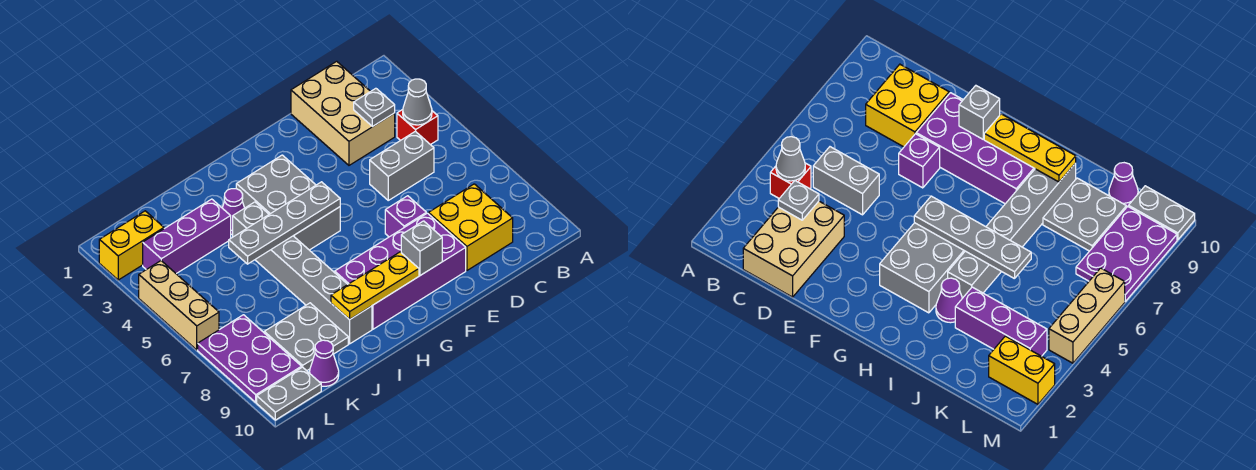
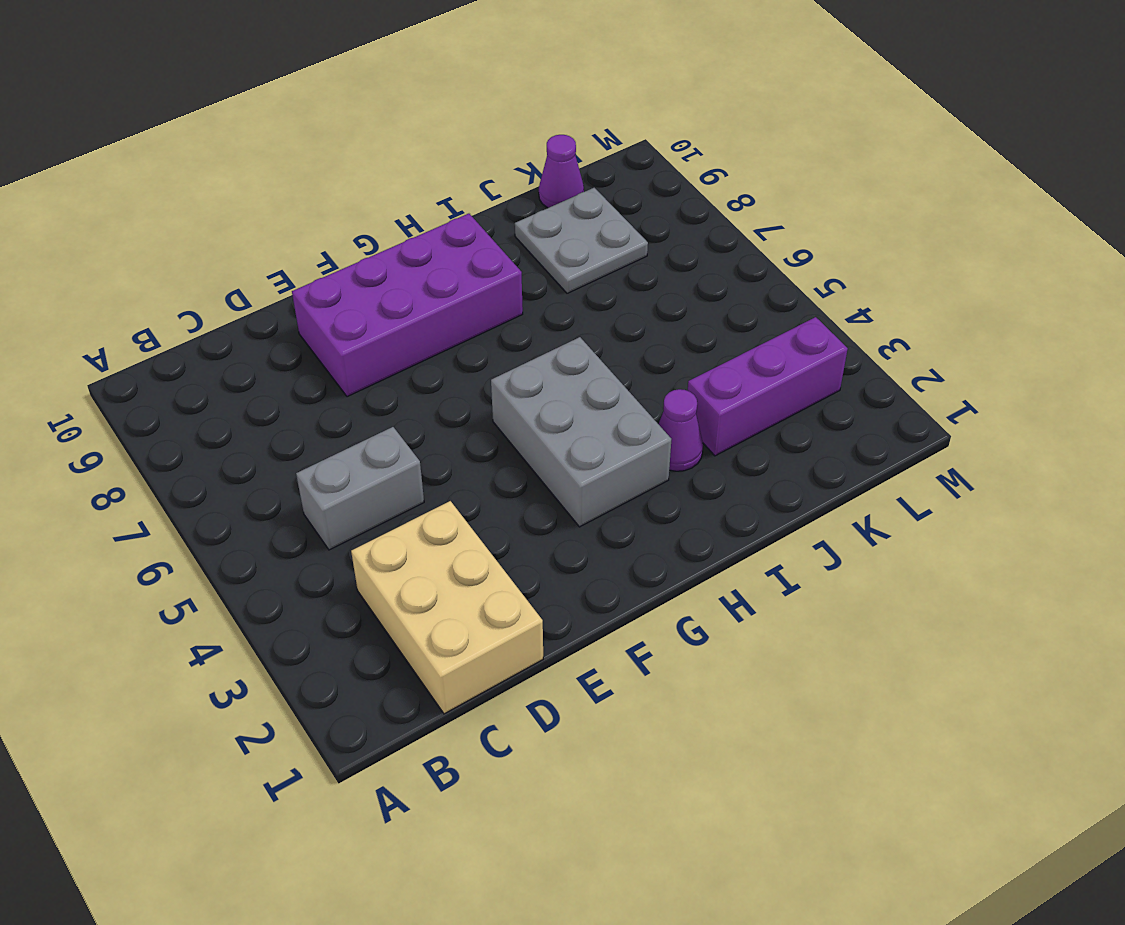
none -> red brick B4 level 1
none -> yellow brick C8:D9 level 1
none -> purple brick E7 level 1

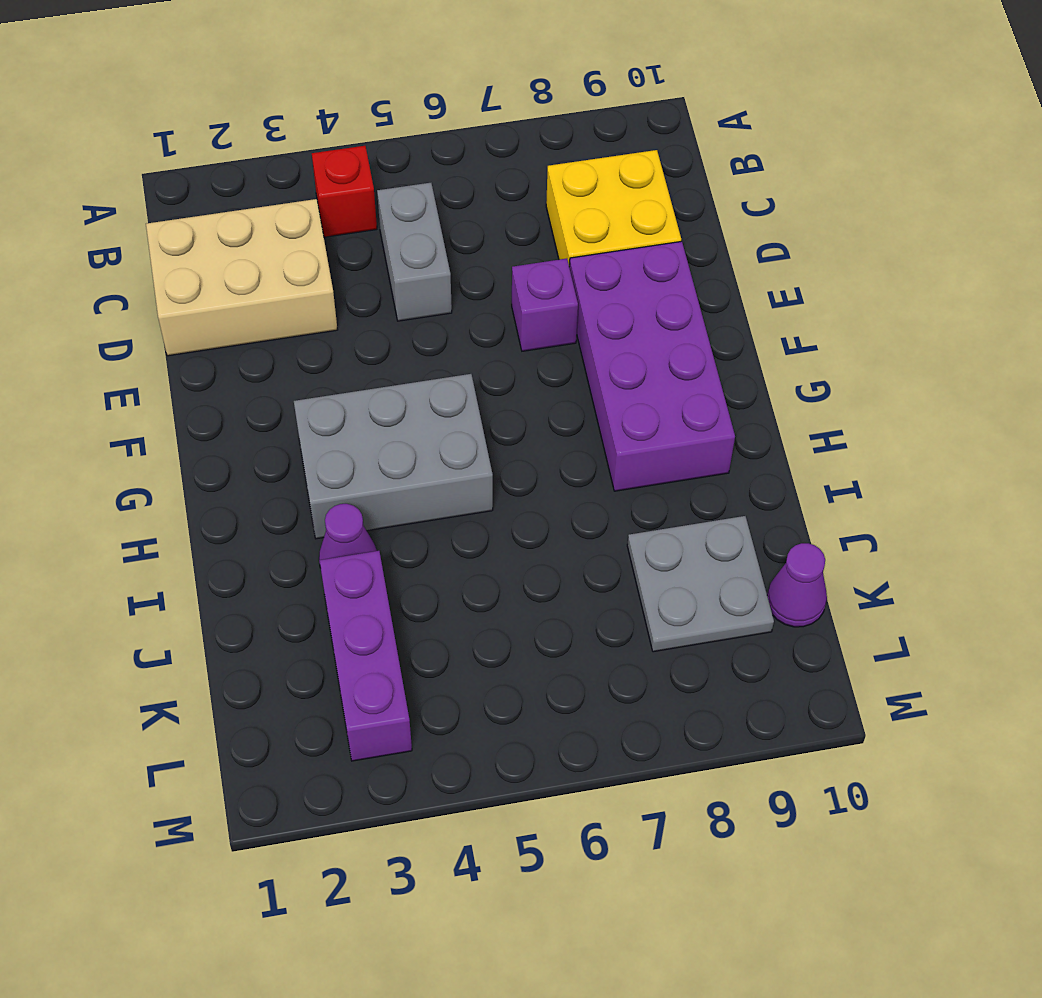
none -> grey brick I4:I9 level 1
none -> yellow brick L2:M2 level 1
none -> purple plate L7:M9 level 1

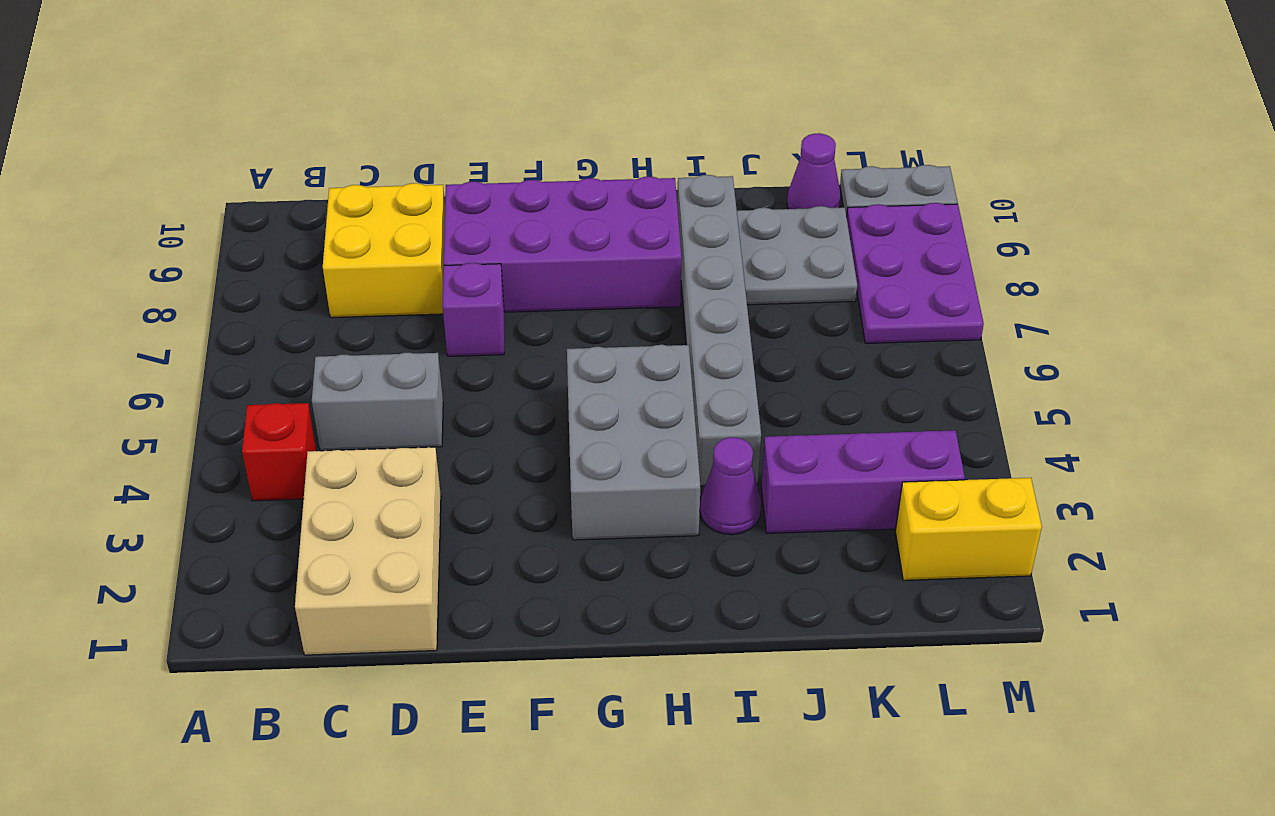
none -> tan brick M4:M6 level 1
none -> grey cone B4 level 2
none -> grey plate C3 level 2

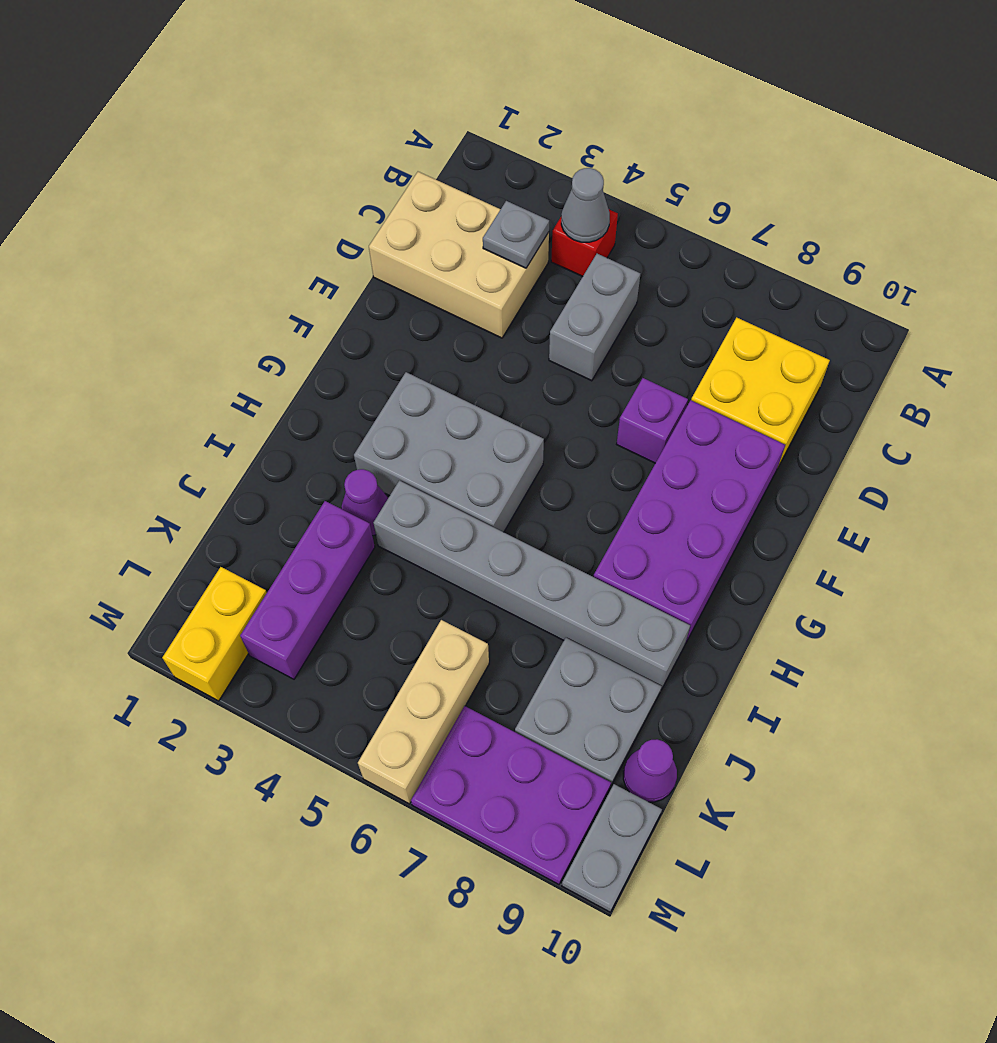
tan brick K6:M6 level 1 -> tan brick M4:M6 level 1
none -> grey brick F9 level 2
none -> grey plate G5:J5 level 2
none -> yellow plate G9:I9 level 2

